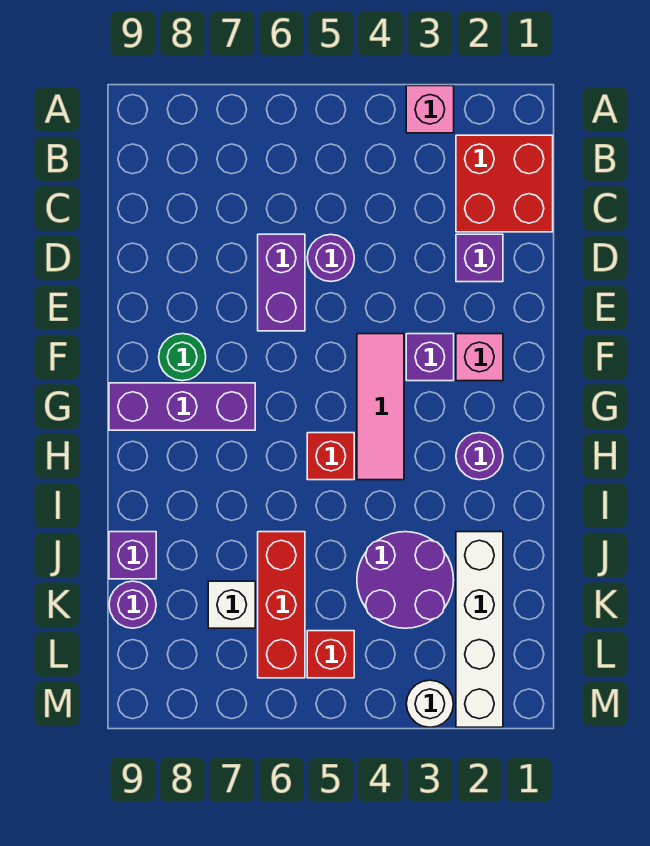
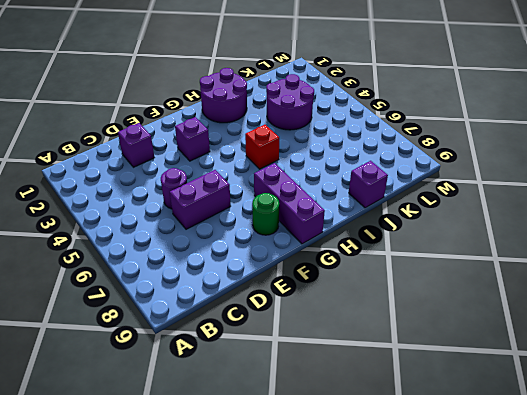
purple round brick H1:I2 level 1 -> purple round brick H2 level 1
none -> pink brick A3 level 1
none -> red brick B1:C2 level 1
none -> pink brick F2 level 1

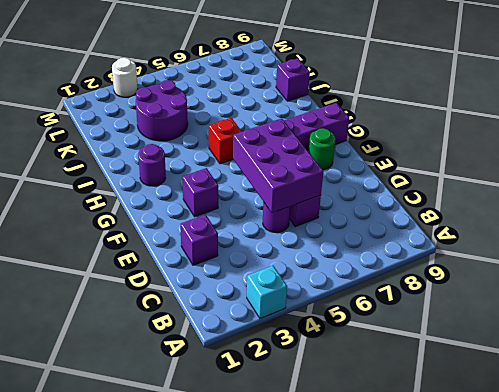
cyan brick A3 level 1 -> pink brick A3 level 1
purple brick D5:F6 level 2 -> none
none -> red brick B1:C2 level 1
none -> pink brick F2 level 1
none -> pink tile F4:H4 level 1

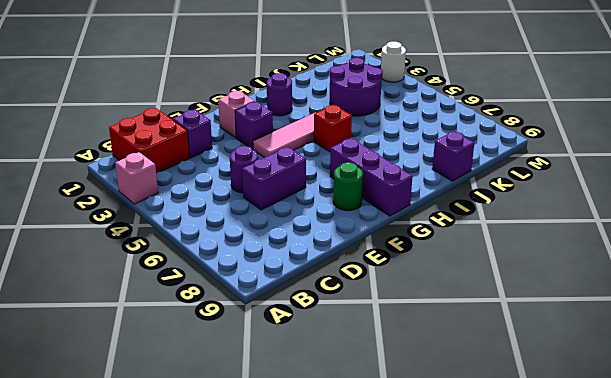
none -> white brick J2:M2 level 1
none -> red brick J6:L6 level 1
none -> white brick K7 level 1

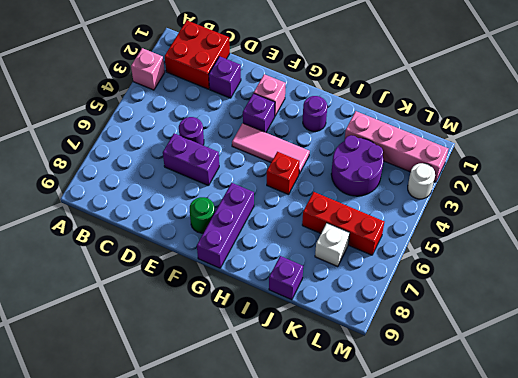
pink brick J2:M2 level 1 -> white brick J2:M2 level 1
none -> purple round brick K9 level 1
none -> red brick L5 level 1

